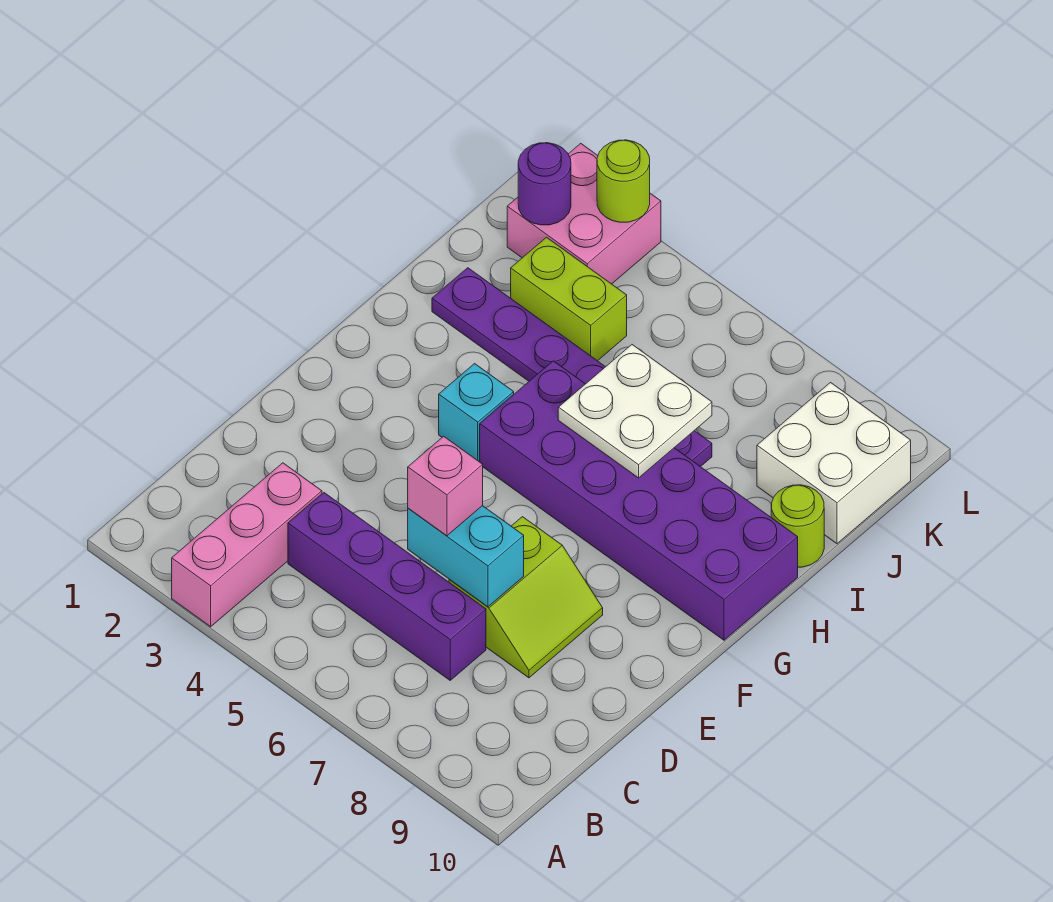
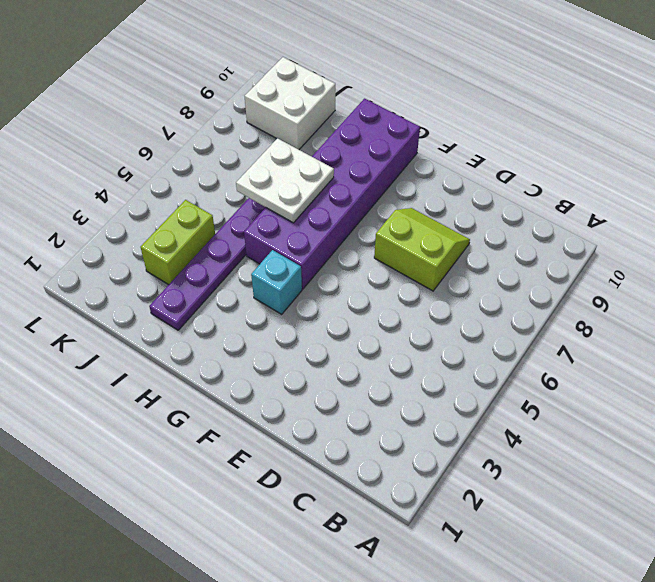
none -> pink brick A3:C3 level 1
none -> purple brick C4:C7 level 1
none -> lime round brick I10 level 1

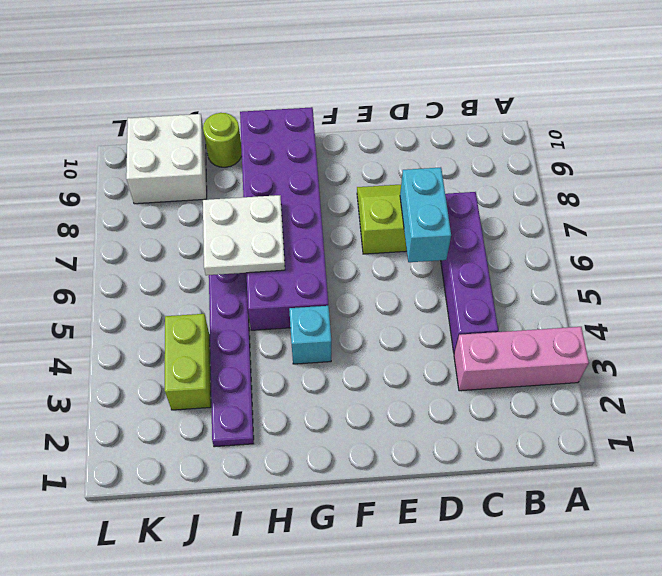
none -> pink brick K2:L3 level 1
none -> purple round brick K2 level 2
none -> lime round brick L3 level 2

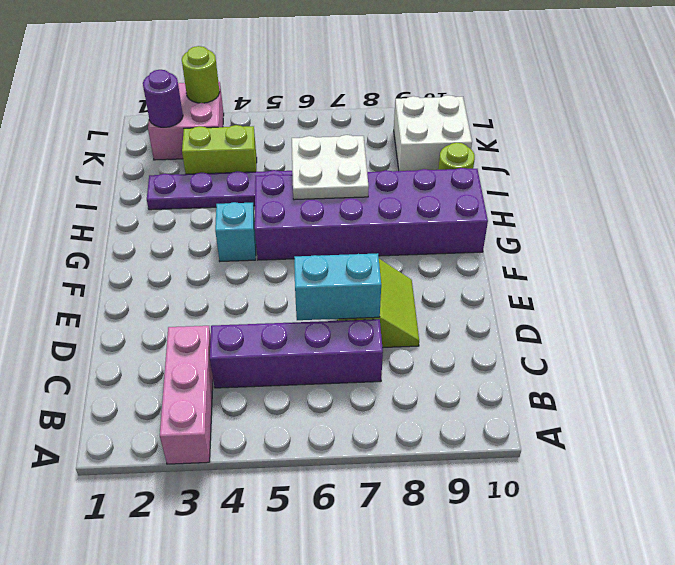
none -> pink brick D6 level 3

